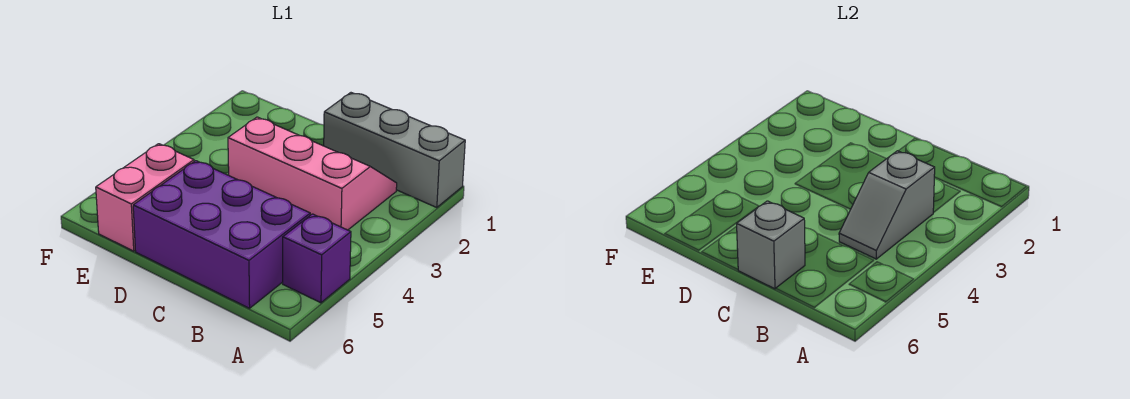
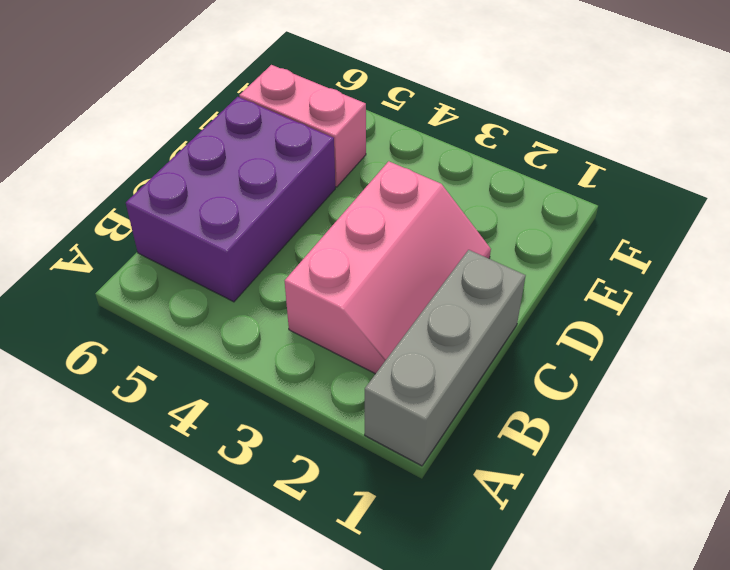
none -> purple brick A5 level 1
none -> grey slope B3:B4 level 2 top 3

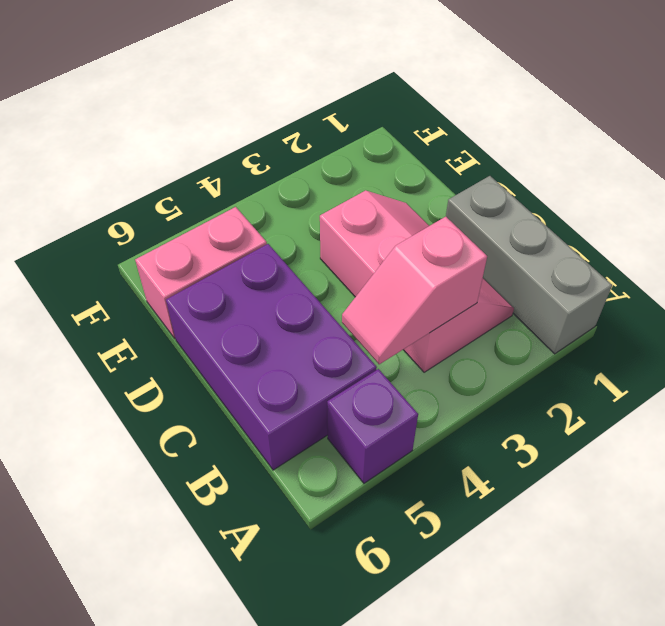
pink slope B3:B4 level 2 top 3 -> grey slope B3:B4 level 2 top 3
none -> grey brick C6 level 2

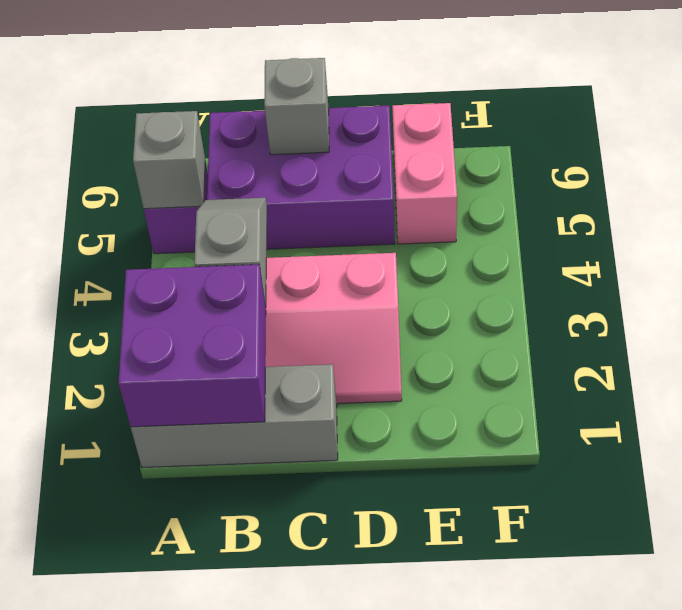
purple brick A1:B2 level 2 -> none
grey brick A5 level 2 -> none

